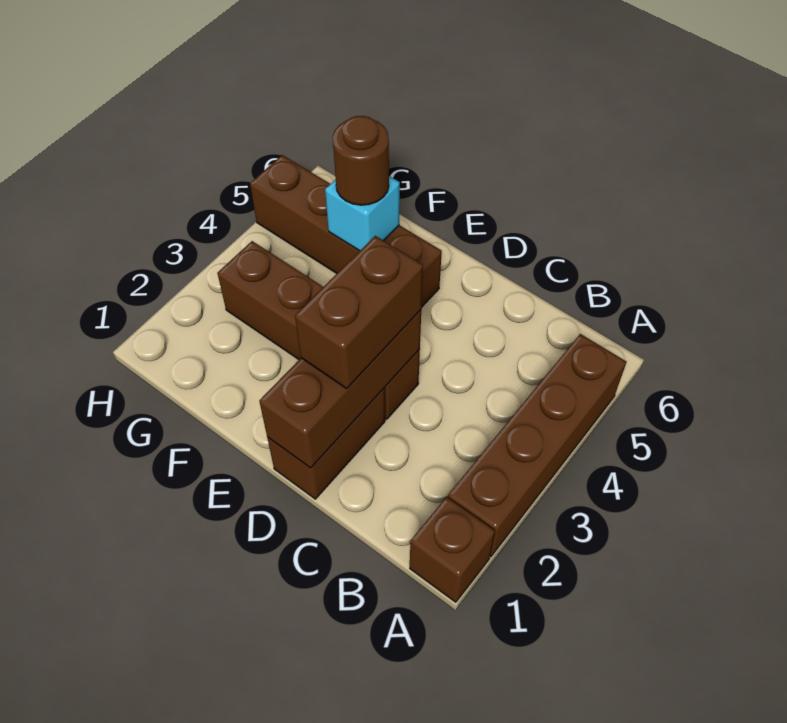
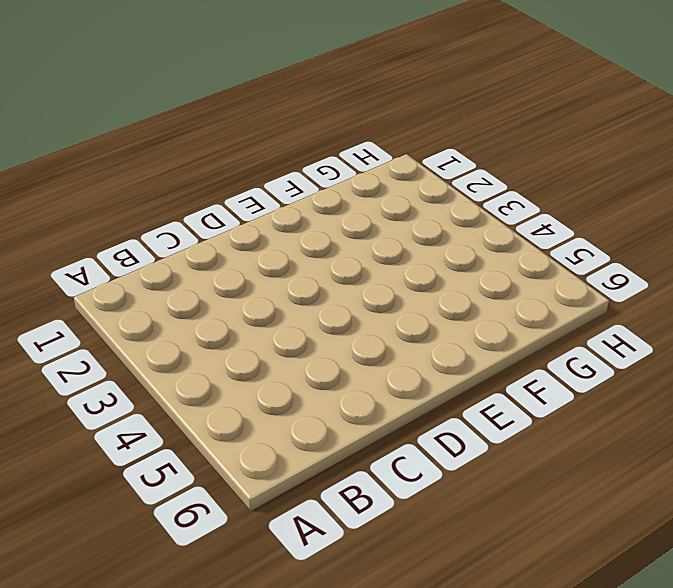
none -> brown brick A1 level 1
none -> brown brick A2:A5 level 1

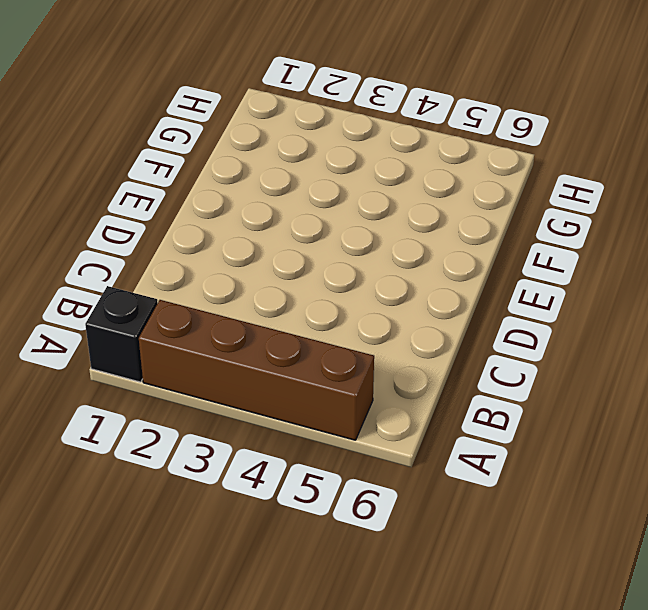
black brick A1 level 1 -> brown brick A1 level 1
none -> brown brick D1:D2 level 1
none -> brown brick D3:G3 level 1

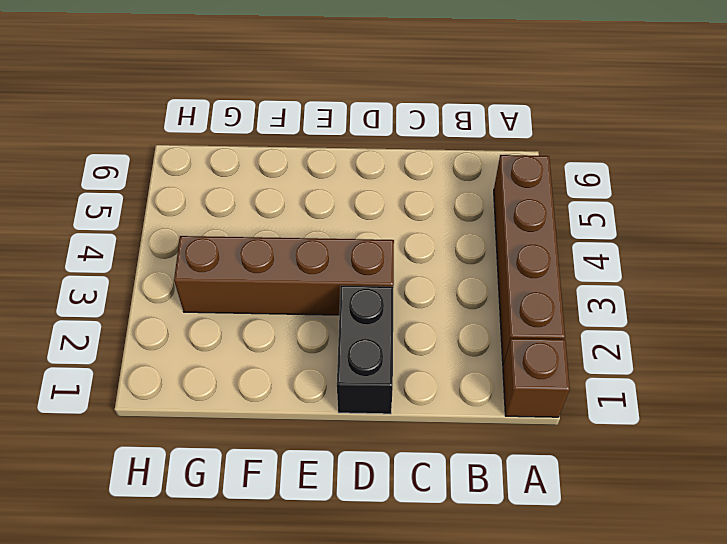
black brick D1:D2 level 1 -> brown brick D1:D2 level 1
none -> brown brick E5:H5 level 1
none -> brown brick D1:D3 level 2

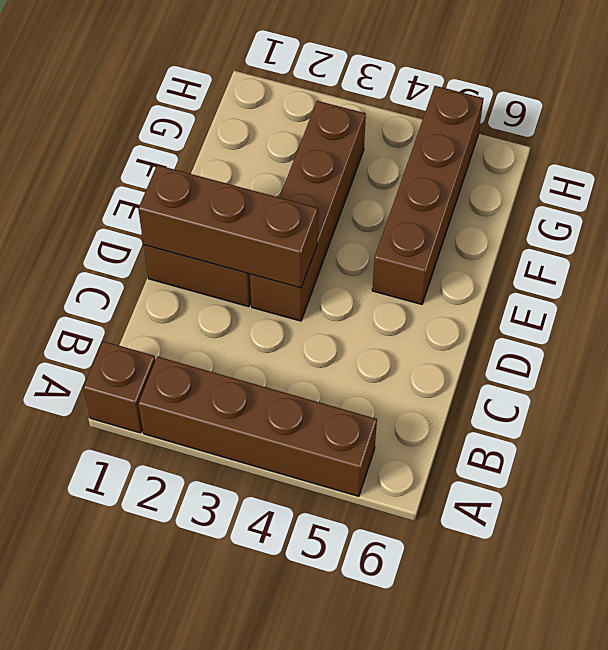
none -> cyan brick F5 level 2
none -> brown brick D2:D3 level 3

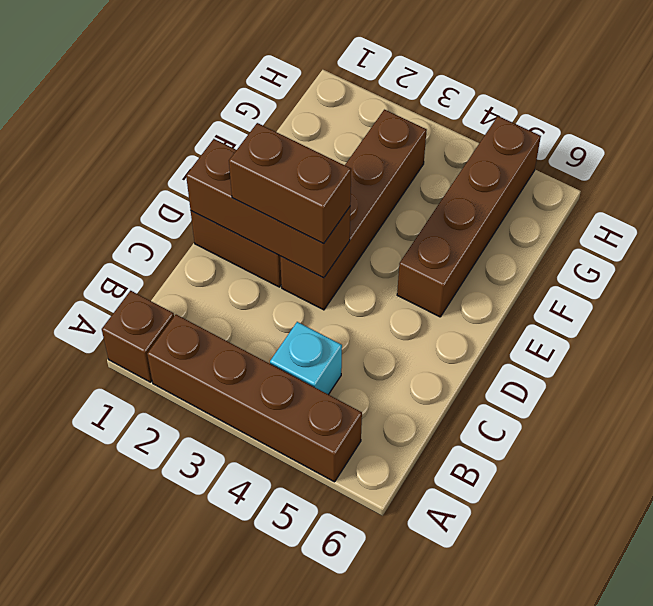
cyan brick B4 level 1 -> cyan brick F5 level 2
none -> brown round brick F5 level 3

